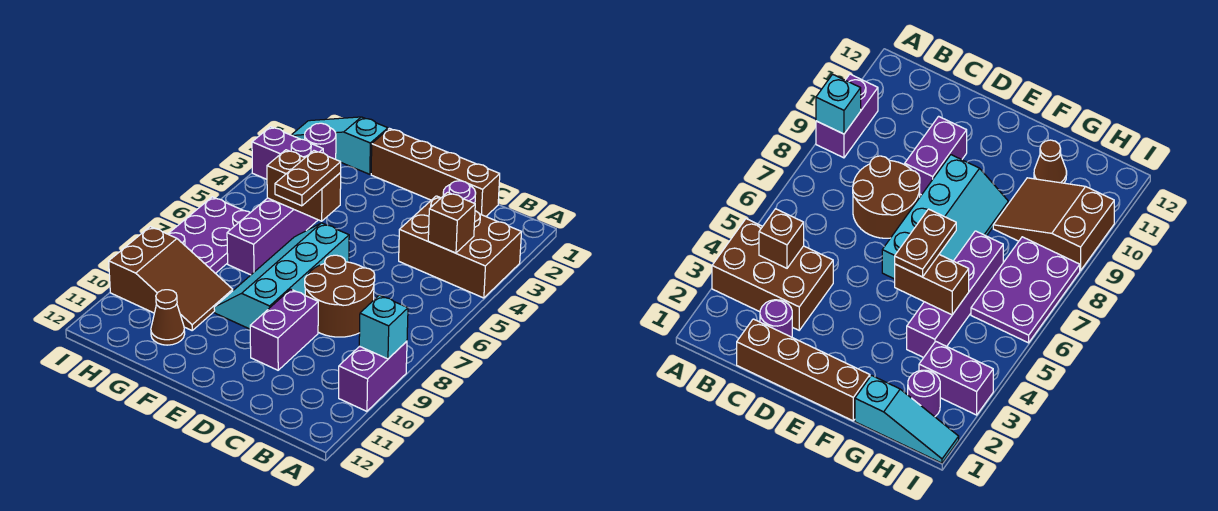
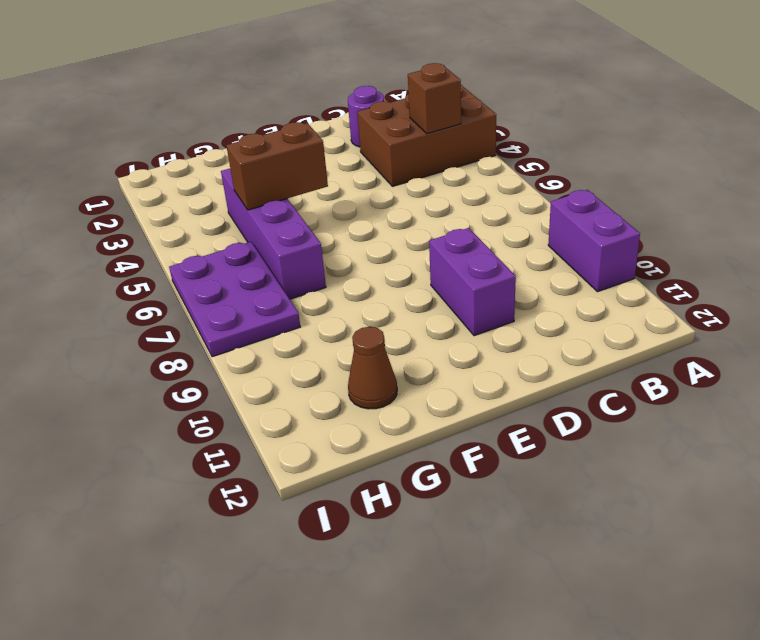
none -> brown brick C1:F1 level 1
none -> brown round brick C7:D8 level 1
none -> cyan slope E6:F9 level 1 top E

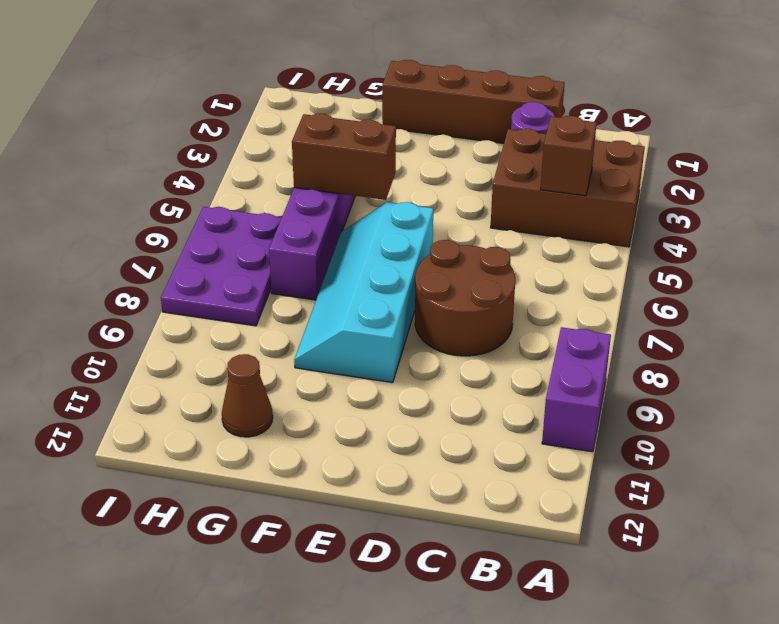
none -> purple brick D9:D10 level 1
none -> cyan slope G1:I1 level 1 top G
none -> brown slope G9:I10 level 1 top I

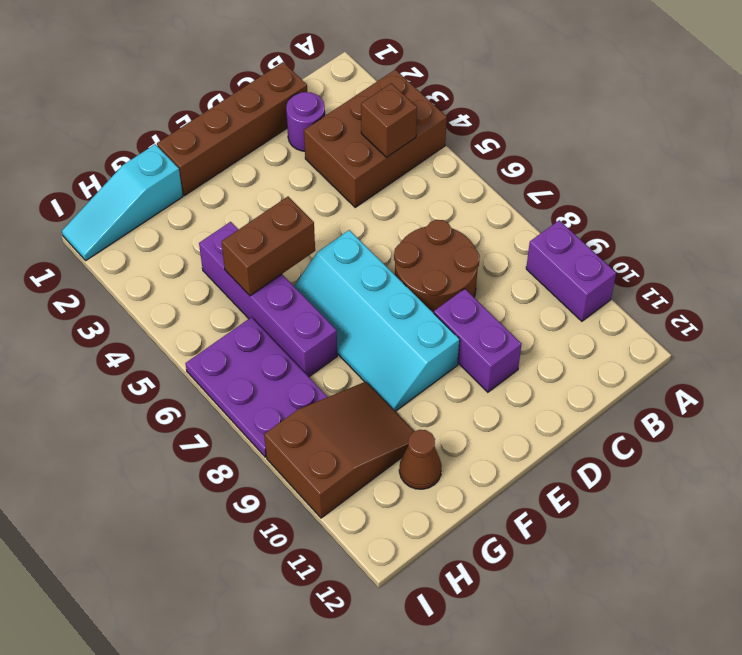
none -> purple round brick H2 level 1
none -> purple brick H3:I3 level 1
none -> cyan brick A9 level 2

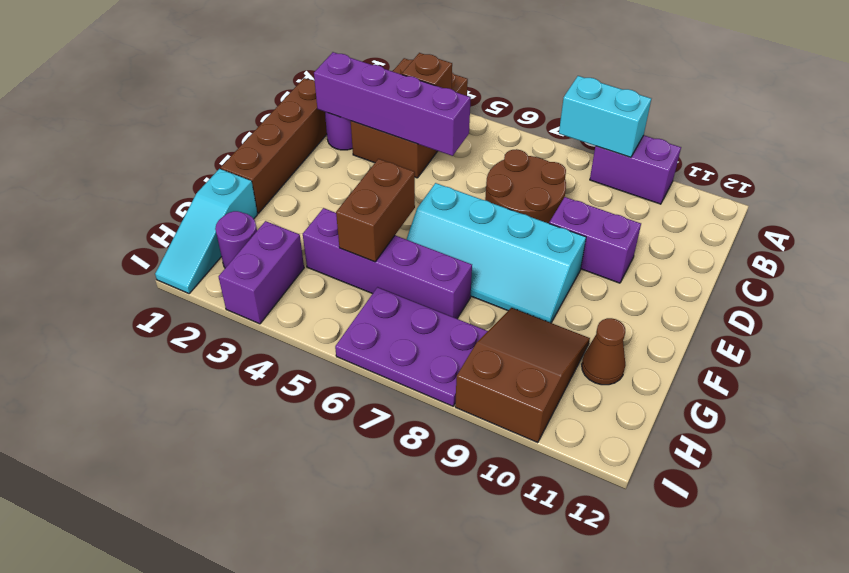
cyan brick A8:A9 level 2 -> cyan brick A9 level 2
purple brick C2:C5 level 2 -> none
none -> brown plate F5:F6 level 3

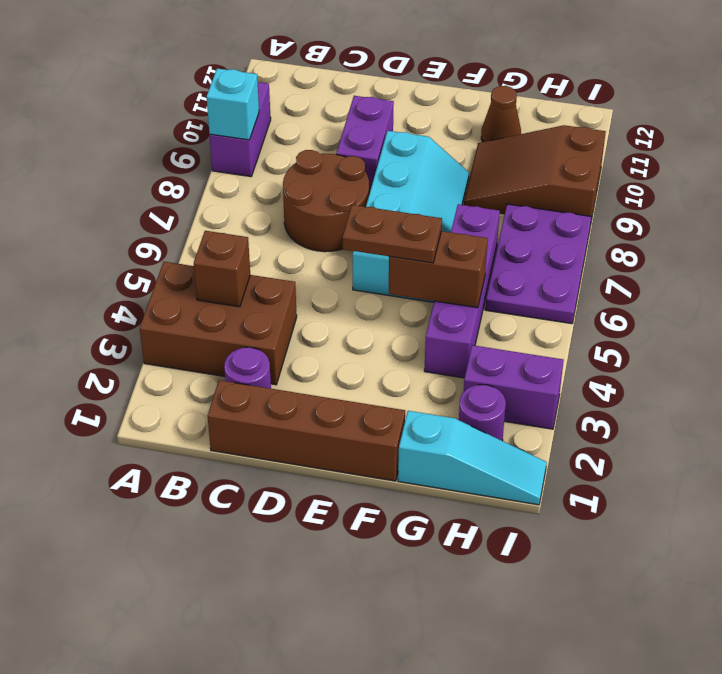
brown plate E5:F5 level 3 -> brown plate F5:F6 level 3

